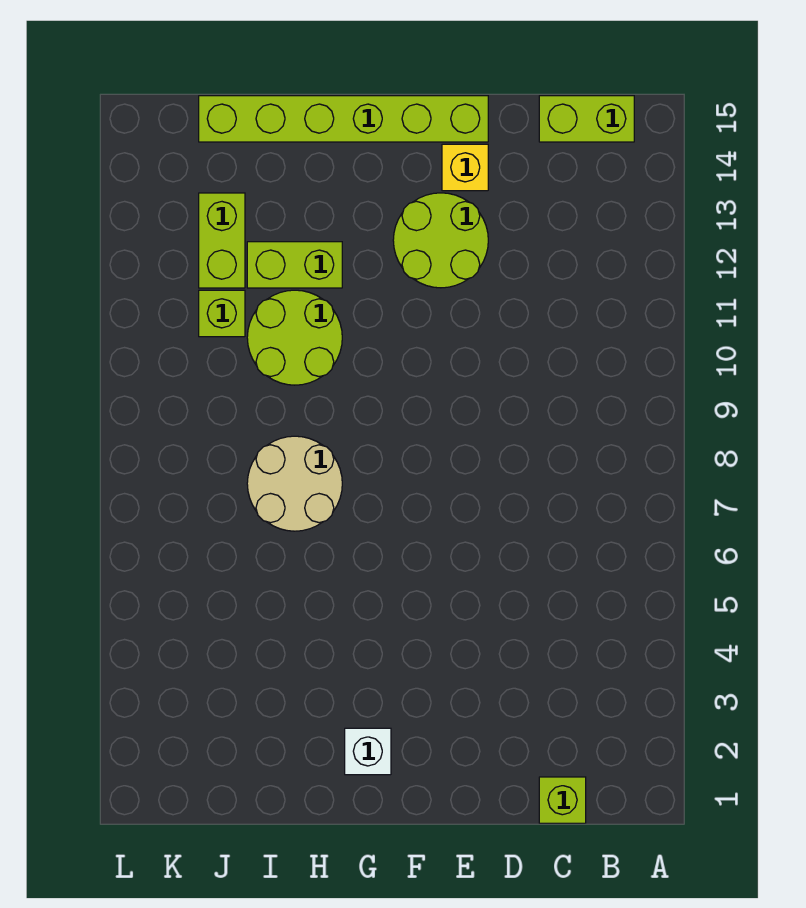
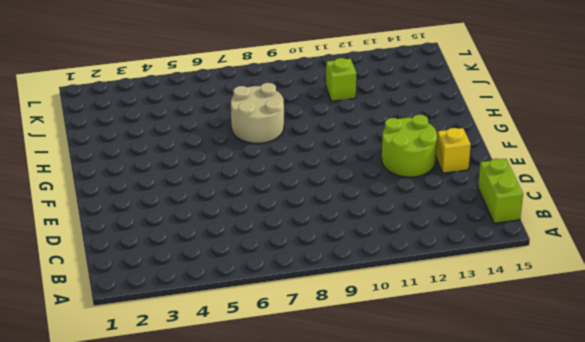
none -> lime brick C1 level 1
none -> lime brick E15:J15 level 1

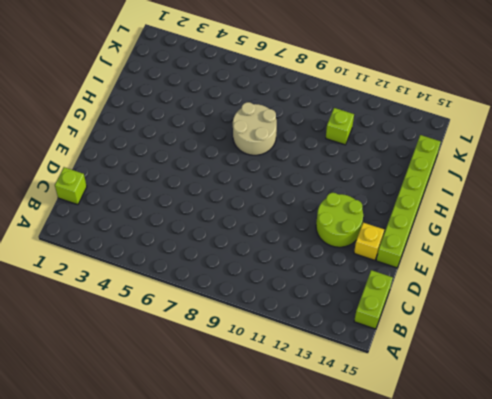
none -> white brick G2 level 1
none -> lime round brick H10:I11 level 1

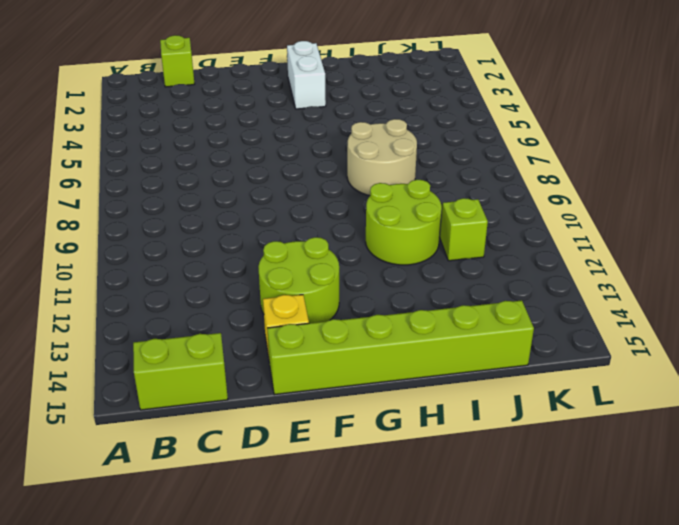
white brick G2:G3 level 1 -> white brick G2 level 1
none -> lime brick H12:I12 level 1
none -> lime brick J12:J13 level 1

